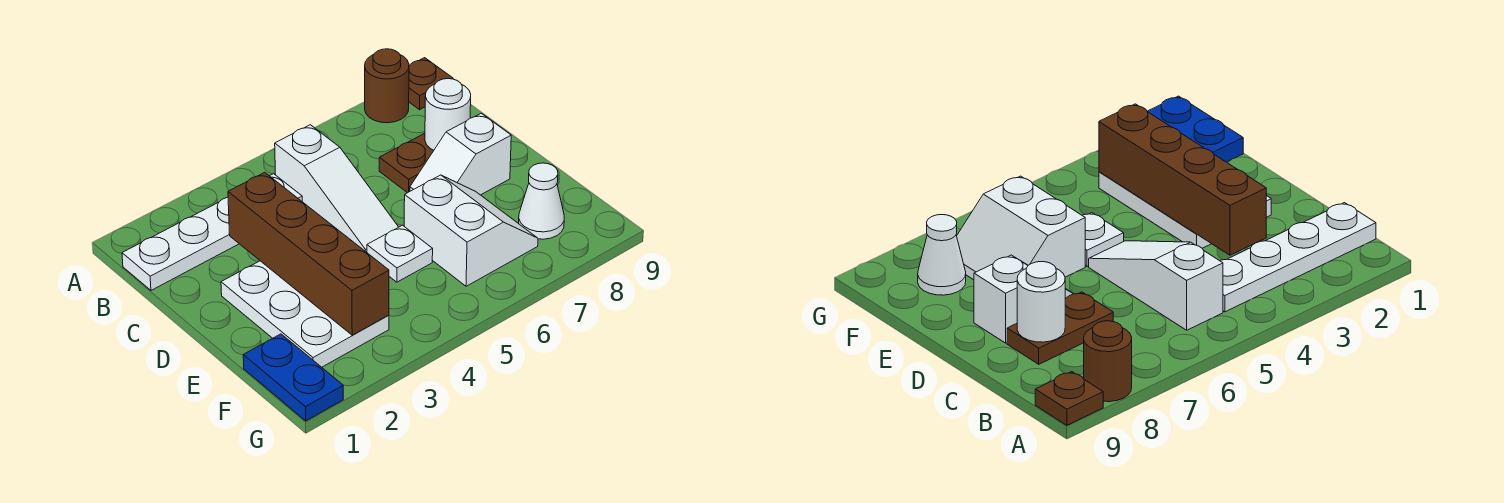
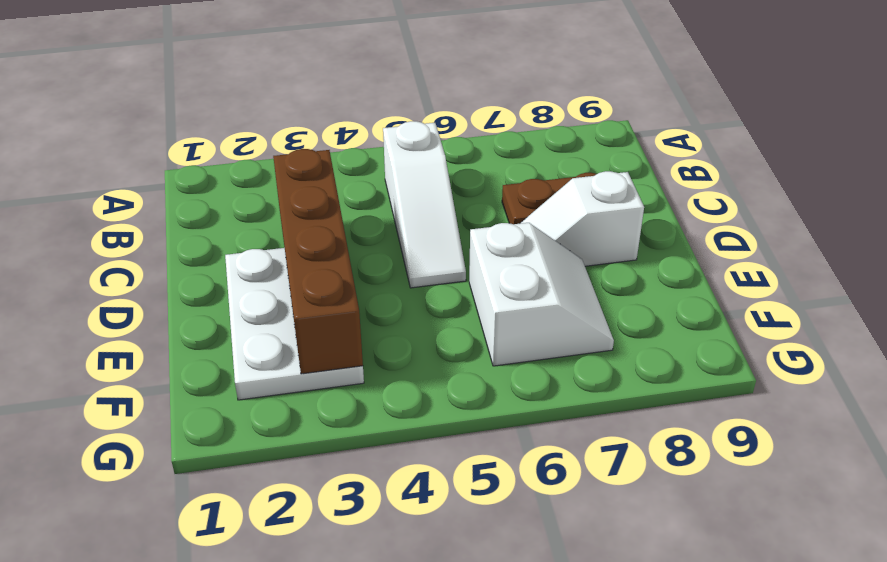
none -> brown round brick A8 level 1
none -> brown plate A9 level 1
none -> white plate B1:B4 level 1

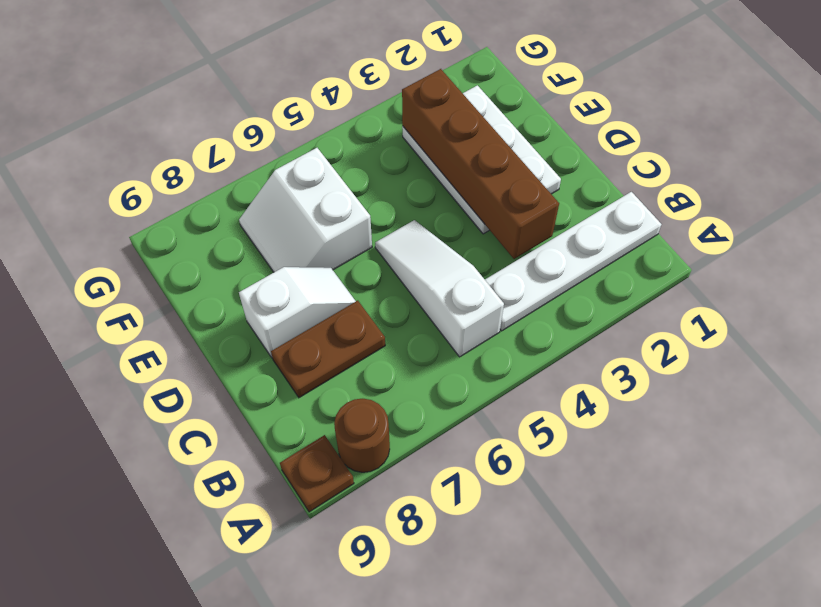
none -> white plate E5 level 1
none -> blue plate F1:G1 level 1
none -> white cone F8 level 1

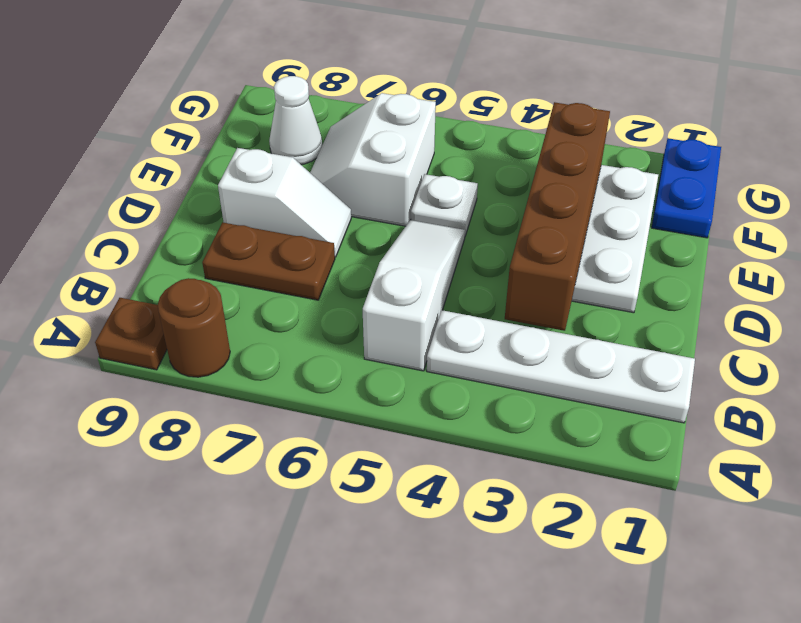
none -> white round brick C8 level 2

